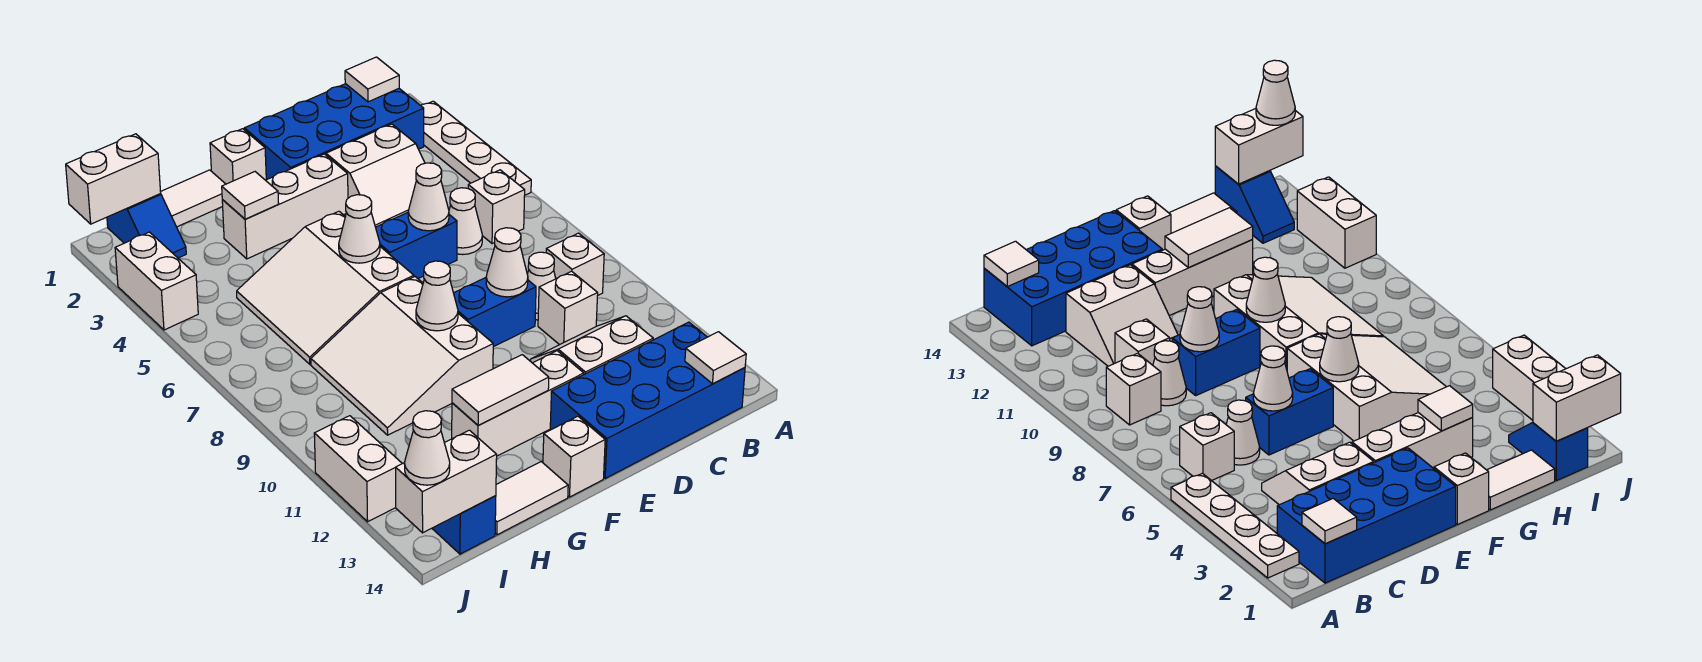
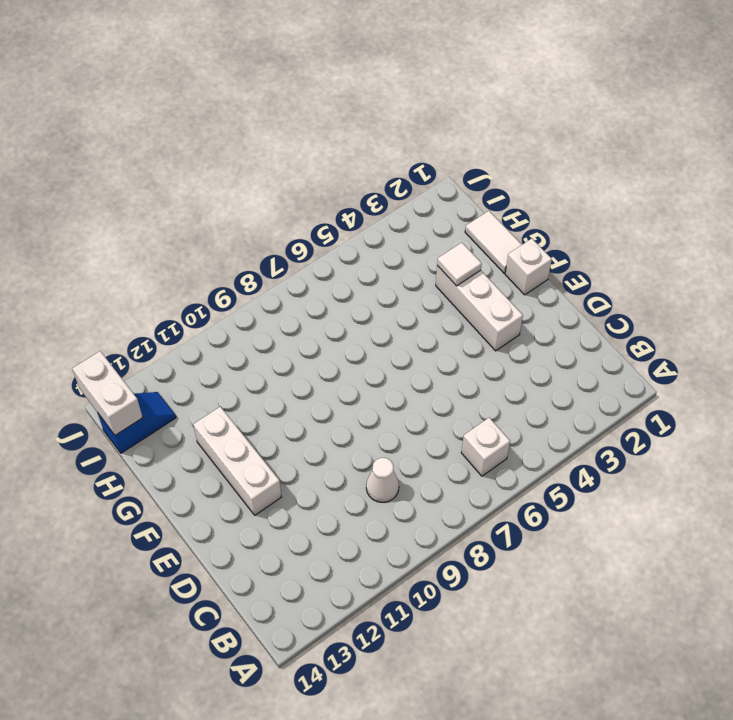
none -> white plate A2:A5 level 1
none -> blue brick B1:E2 level 1
none -> white brick B9 level 1
none -> blue brick B13:E14 level 1

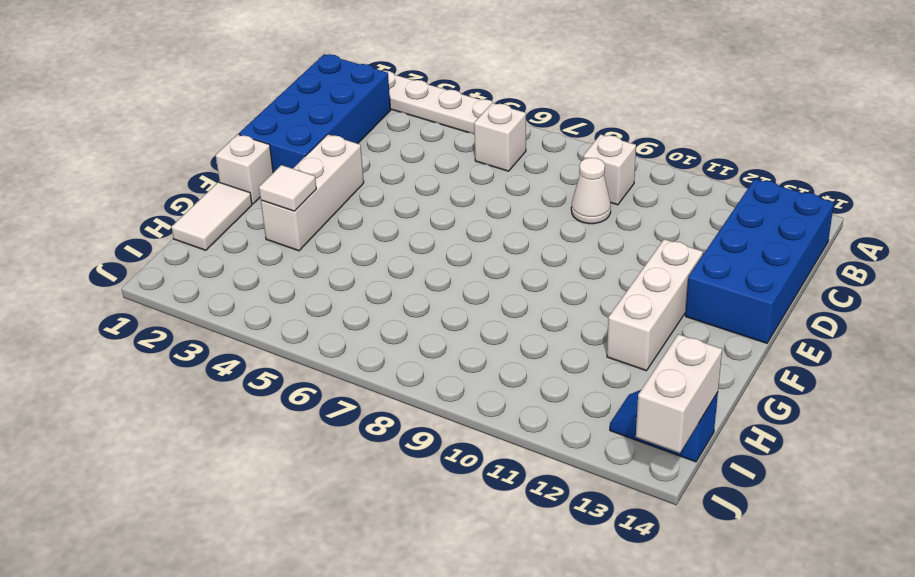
none -> white slope C3:D4 level 1 top 3
none -> white cone C6 level 1
none -> white brick C10 level 1
none -> white slope C11:D12 level 1 top 12

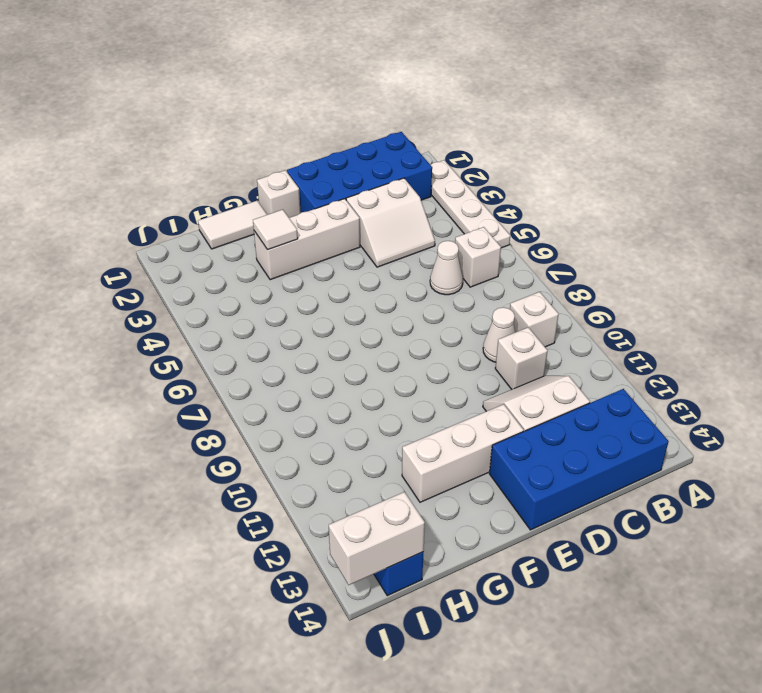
none -> blue brick D6:E6 level 1
none -> blue brick D9:E9 level 1
none -> white slope F5:H7 level 1 top F
none -> white slope F8:H10 level 1 top F

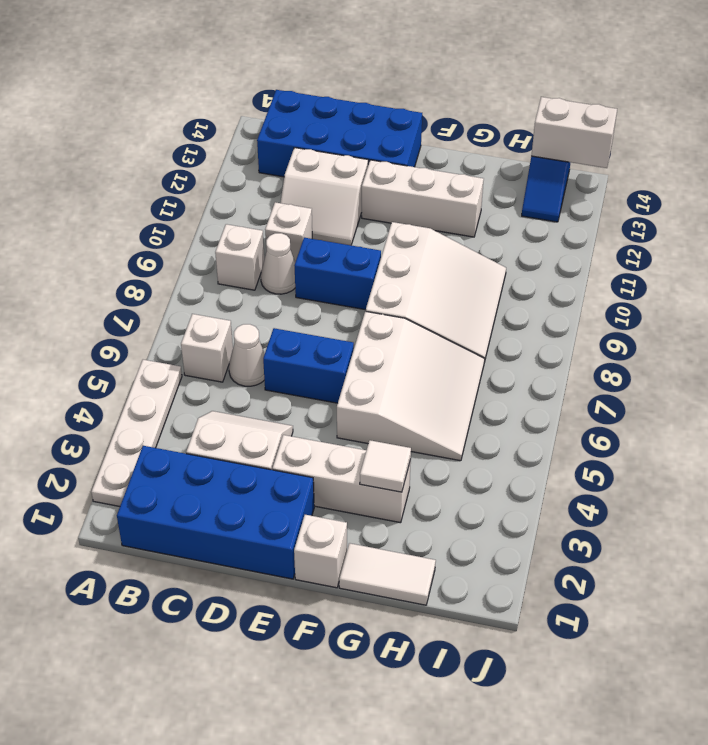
none -> white brick F14 level 1
none -> white tile G14:H14 level 1
none -> blue slope I1:I2 level 1 top 1
none -> white brick J3:J4 level 1

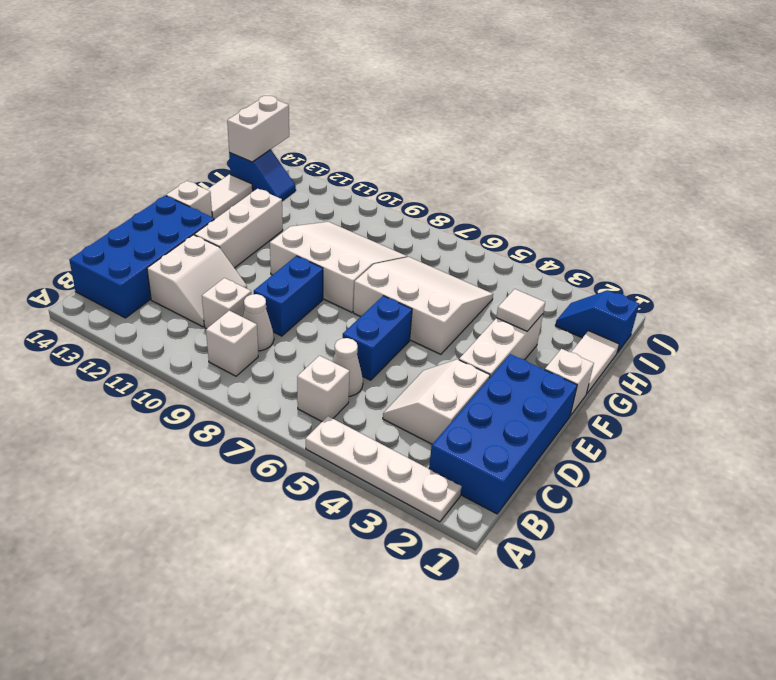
none -> white brick J3:J4 level 1
none -> white brick J11:J12 level 1
none -> white tile B1 level 2
none -> white tile B14 level 2

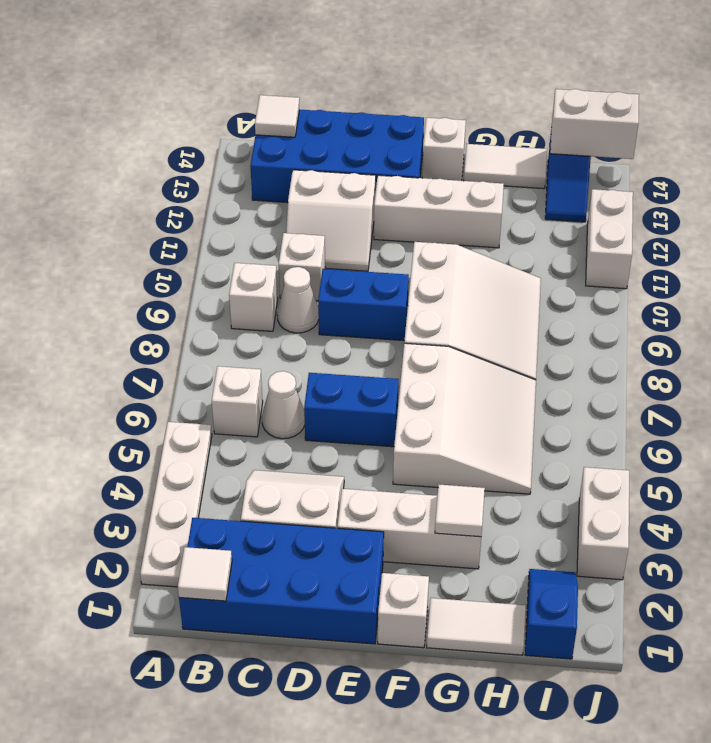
none -> white cone D6 level 2
none -> white cone D9 level 2
none -> white cone F6 level 2
none -> white cone F9 level 2

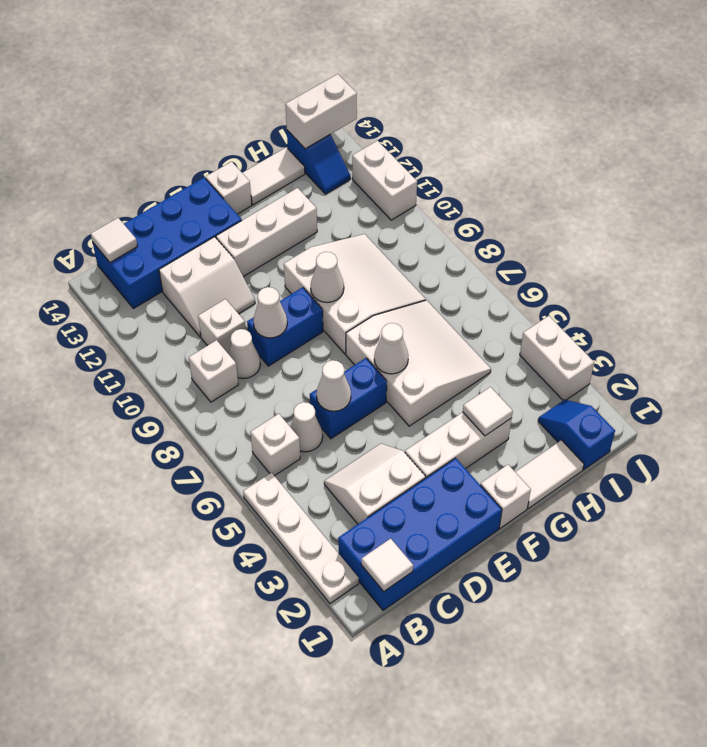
none -> white tile F12:G12 level 2
none -> white brick I1:J1 level 2
none -> white cone J14 level 3

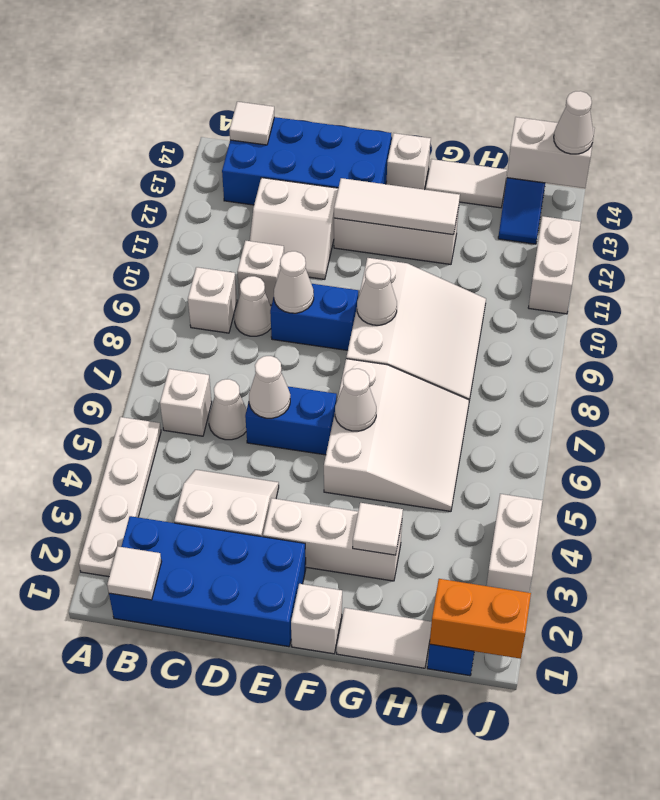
white tile E12:G12 level 2 -> white tile F12:G12 level 2
orange brick I1:J1 level 2 -> white brick I1:J1 level 2

